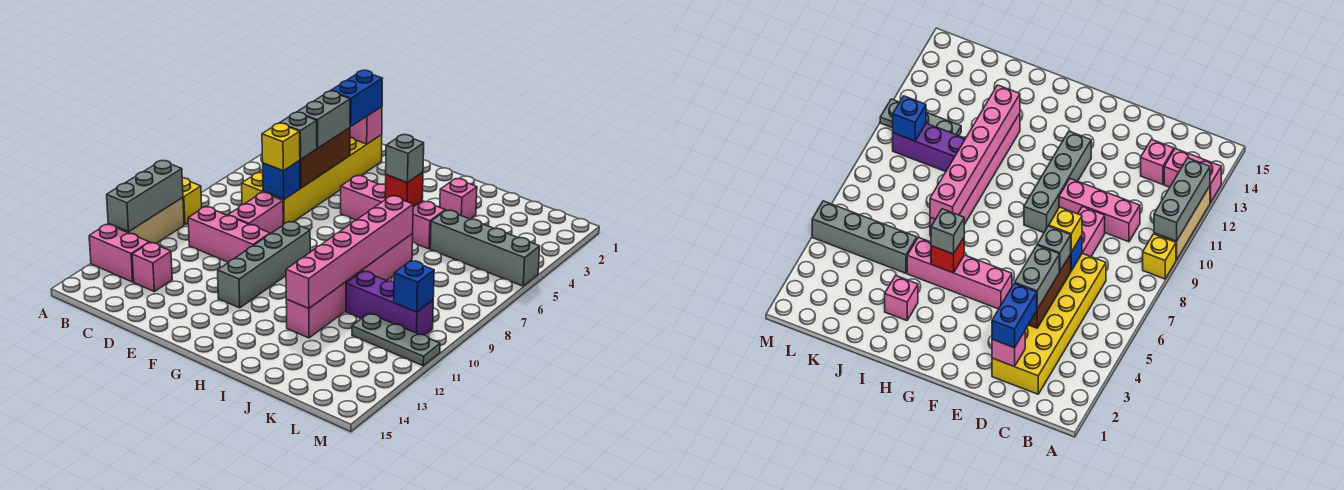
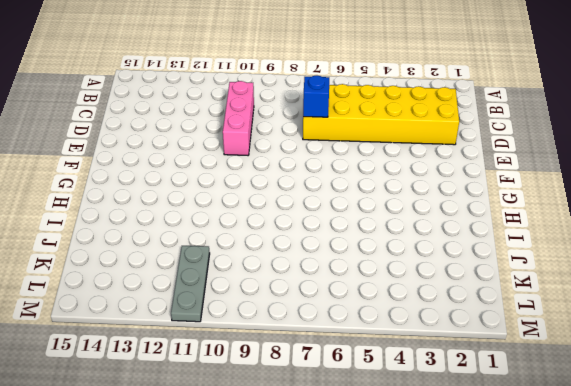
none -> yellow brick A9 level 1
none -> tan brick A10:A12 level 1
none -> pink brick A13:B13 level 1

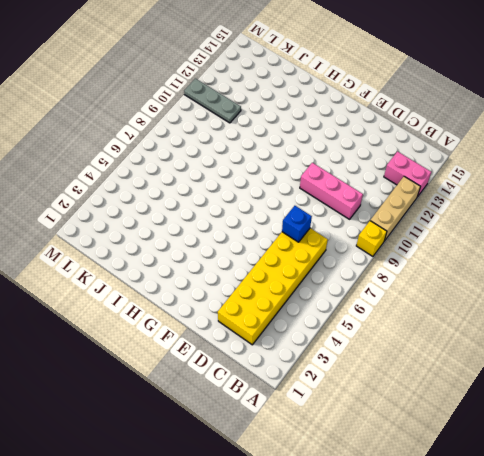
none -> pink brick C13 level 1
none -> pink brick D8:D9 level 1
none -> pink brick F5:I5 level 1

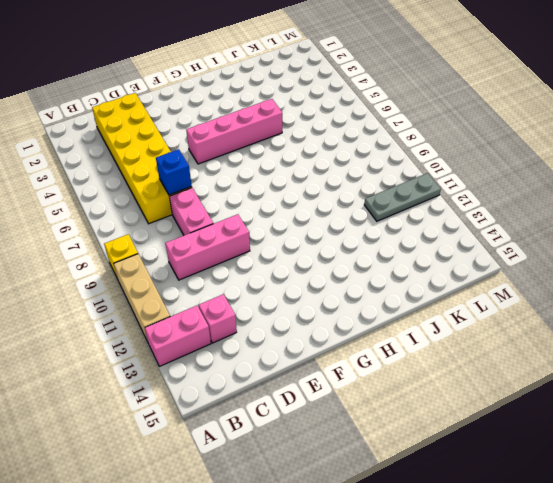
none -> grey brick F9:F12 level 1
none -> pink brick I3 level 1
none -> pink brick I7:I12 level 1

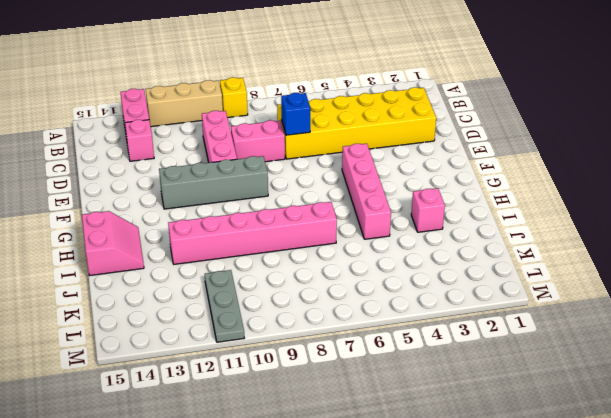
pink slope H14:I15 level 1 top 15 -> none
none -> grey brick J5:M5 level 1
none -> purple brick J10:L10 level 1
none -> grey brick A10:A12 level 2

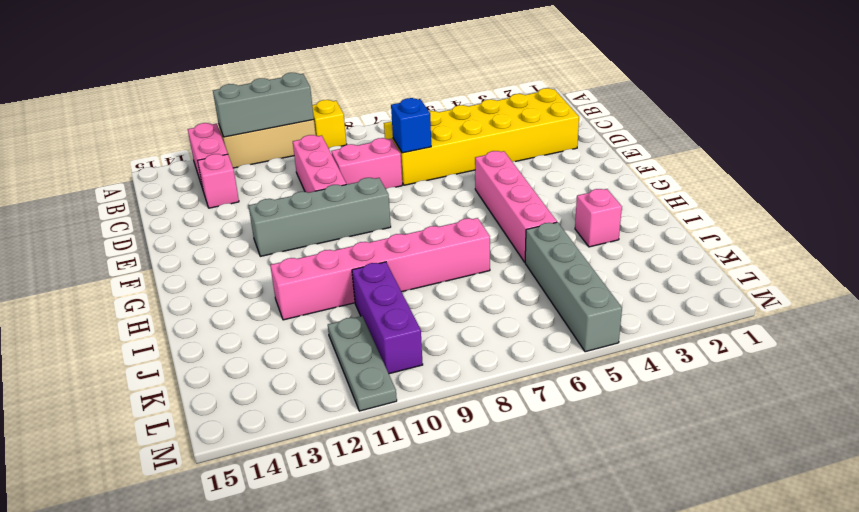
none -> pink brick D2 level 2
none -> brown brick D4:D6 level 2
none -> red brick H5 level 2

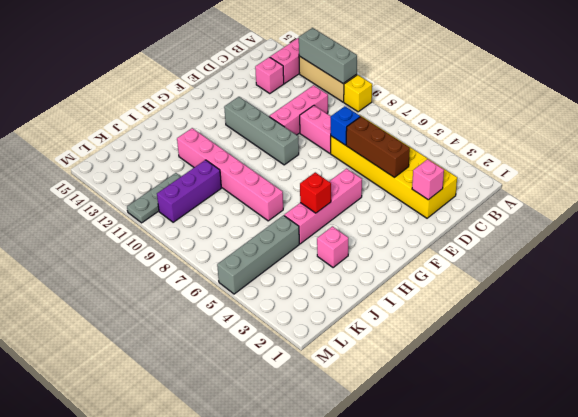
none -> pink brick I7:I12 level 2
none -> blue brick L10 level 2
none -> blue brick D2:D3 level 3

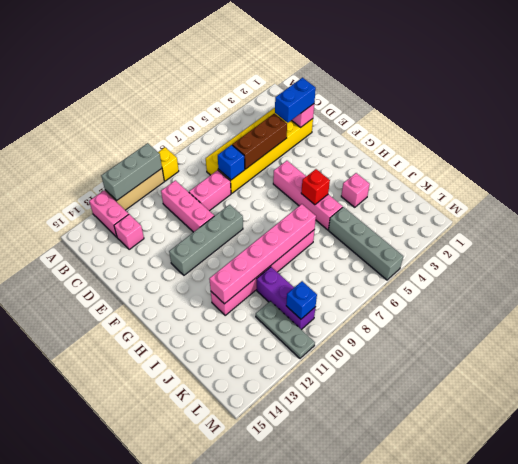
none -> grey brick D4:D5 level 3
none -> grey brick D6 level 3
none -> yellow brick D7 level 3

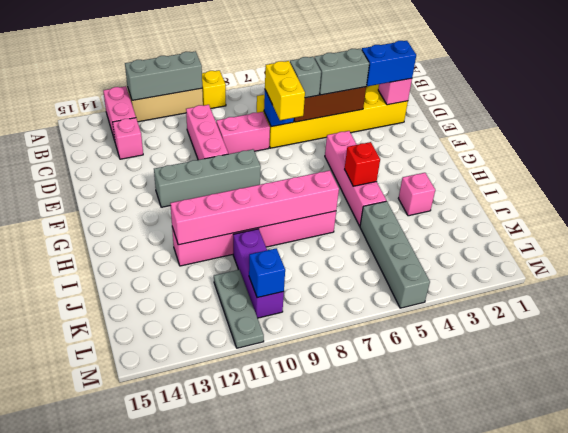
yellow brick D7:E7 level 3 -> yellow brick D7 level 3
none -> grey brick H5 level 3

